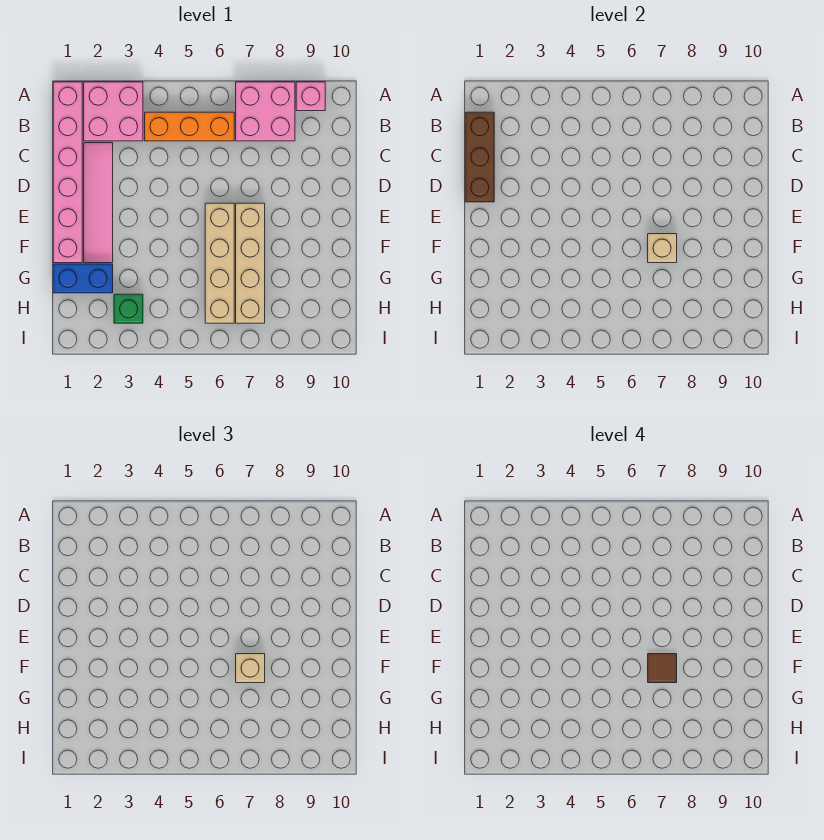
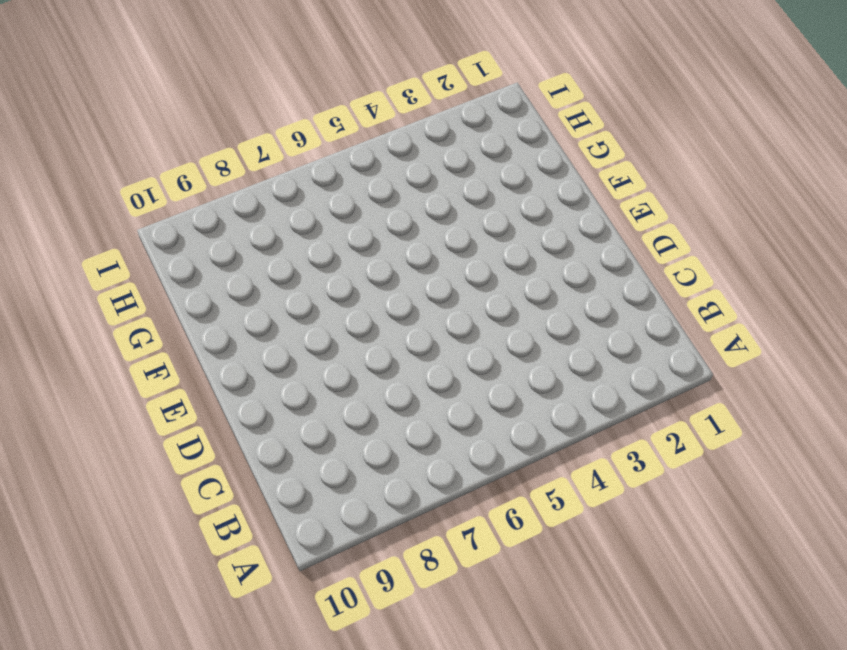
none -> pink brick A1:F1 level 1
none -> pink brick A2:B3 level 1
none -> pink brick A7:B8 level 1

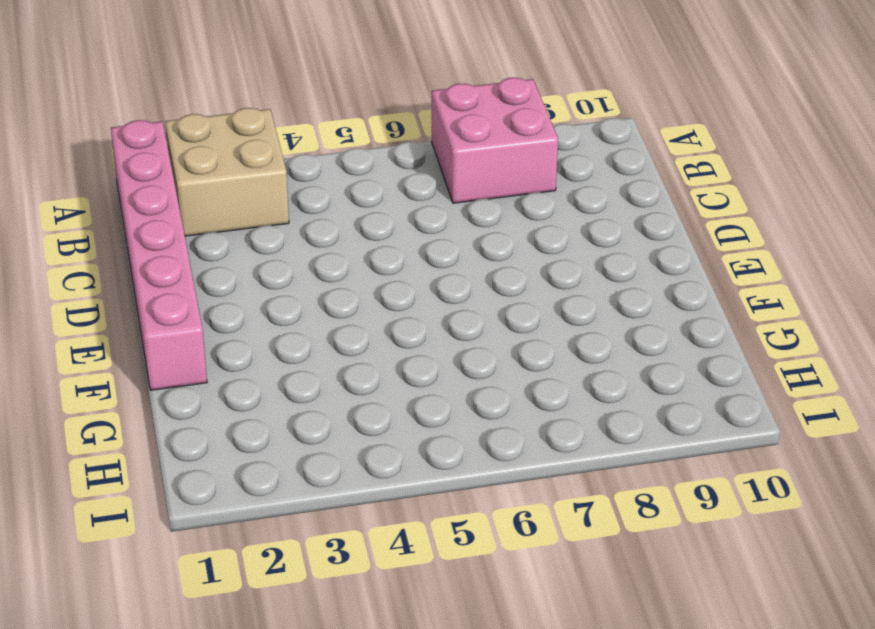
tan brick A2:B3 level 1 -> pink brick A2:B3 level 1
none -> pink brick A9 level 1
none -> orange brick B4:B6 level 1
none -> pink tile C2:F2 level 1

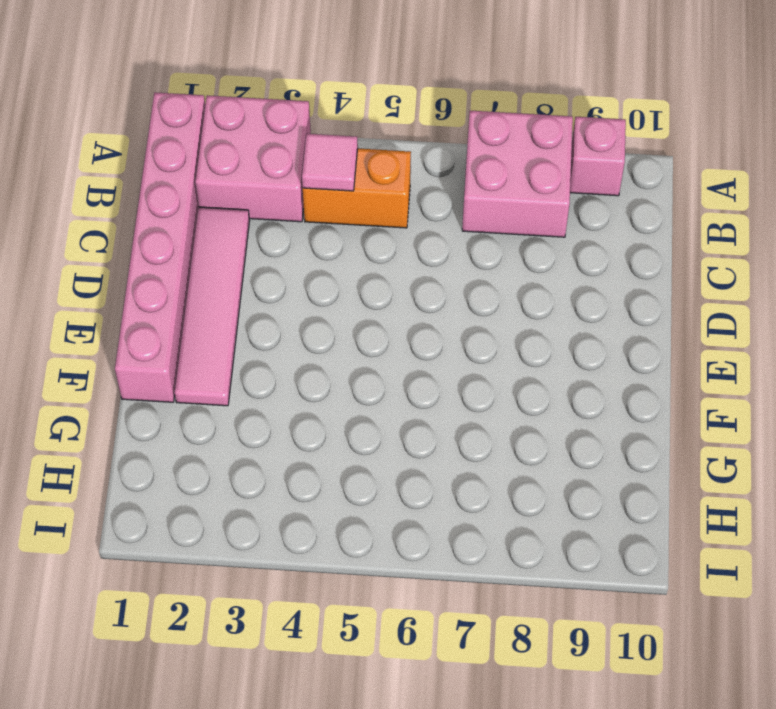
orange brick B4:B5 level 1 -> orange brick B4:B6 level 1
pink tile B4 level 2 -> none
none -> tan brick E6:H6 level 1
none -> tan brick E7:H7 level 1
none -> blue brick G1:G2 level 1

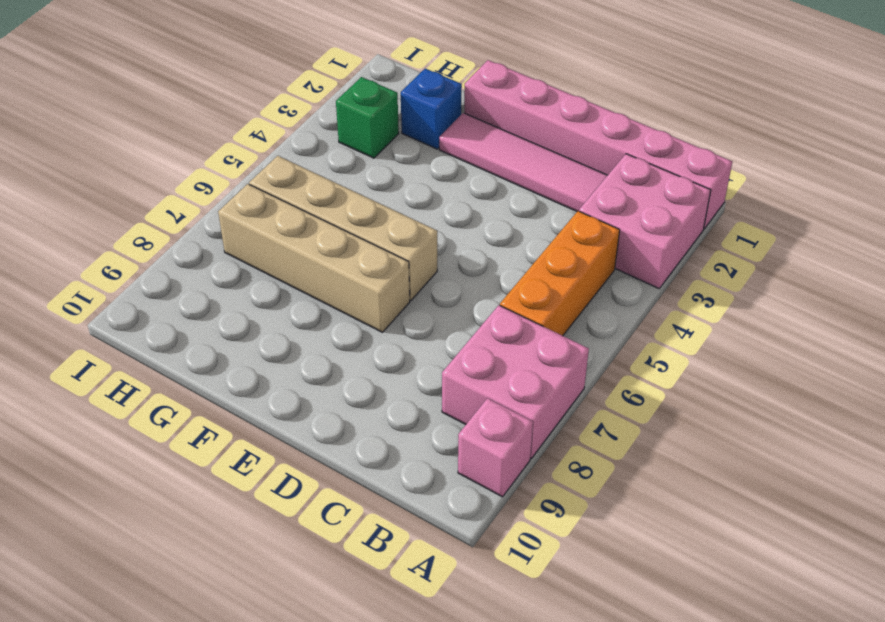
blue brick G2 level 1 -> blue brick G1:G2 level 1
none -> brown brick B1:D1 level 2
none -> tan brick F7 level 2
none -> tan brick F7 level 3

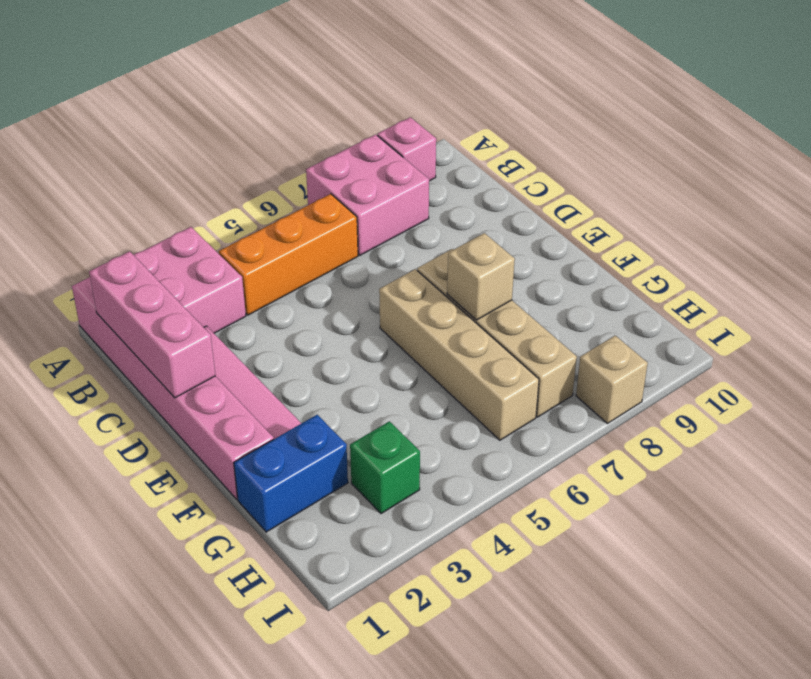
pink brick B1:D1 level 2 -> brown brick B1:D1 level 2
tan brick I8 level 1 -> tan brick F7 level 3
none -> brown tile F7 level 4

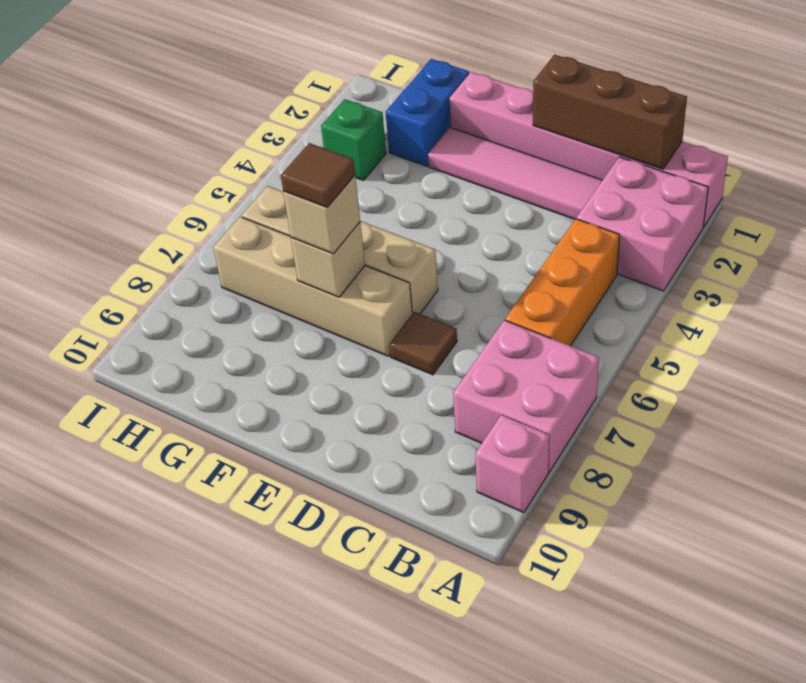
brown tile D7 level 1 -> none

